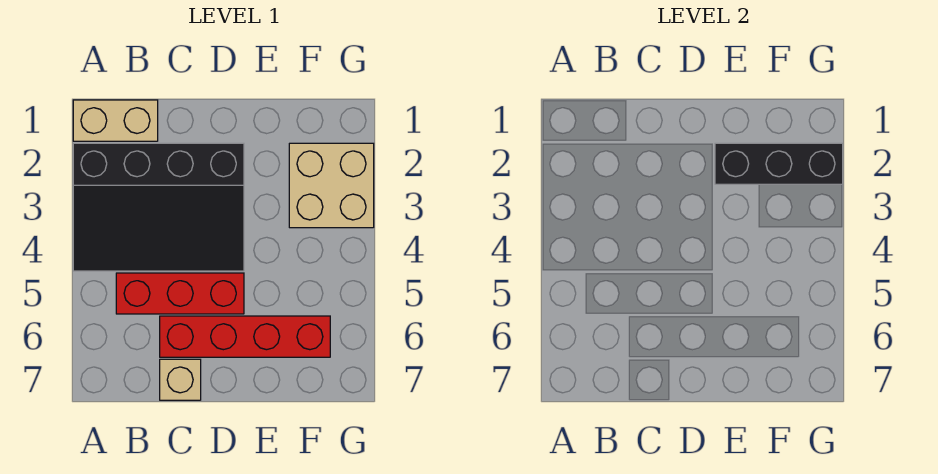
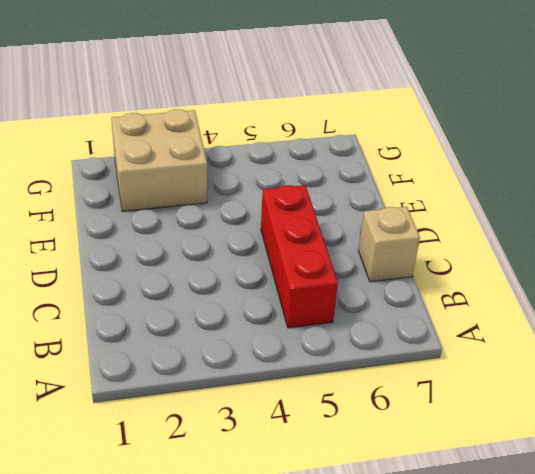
none -> tan brick A1:B1 level 1
none -> black slope A2:D4 level 1 top 2

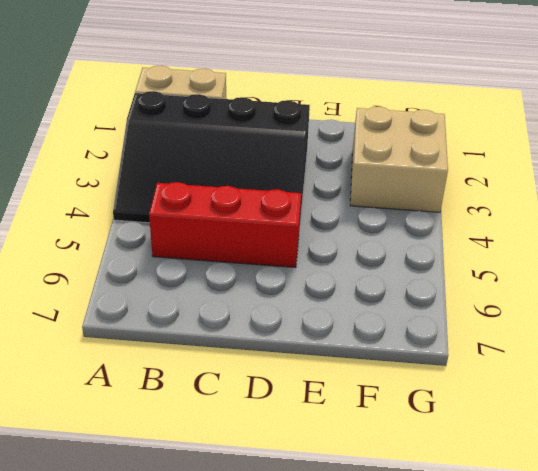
none -> red brick C6:F6 level 1
none -> tan brick C7 level 1

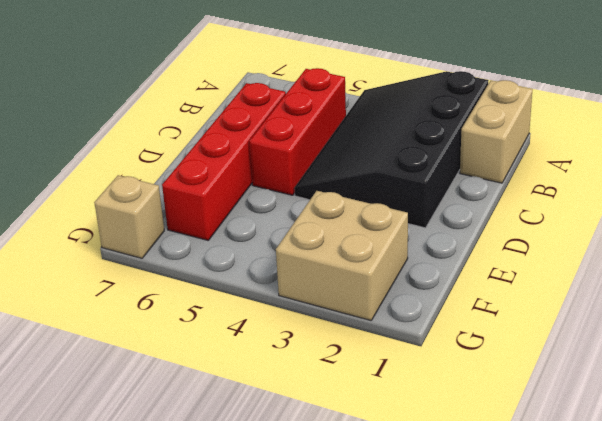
tan brick G7 level 1 -> tan brick C7 level 1
none -> black brick E2:G2 level 2

